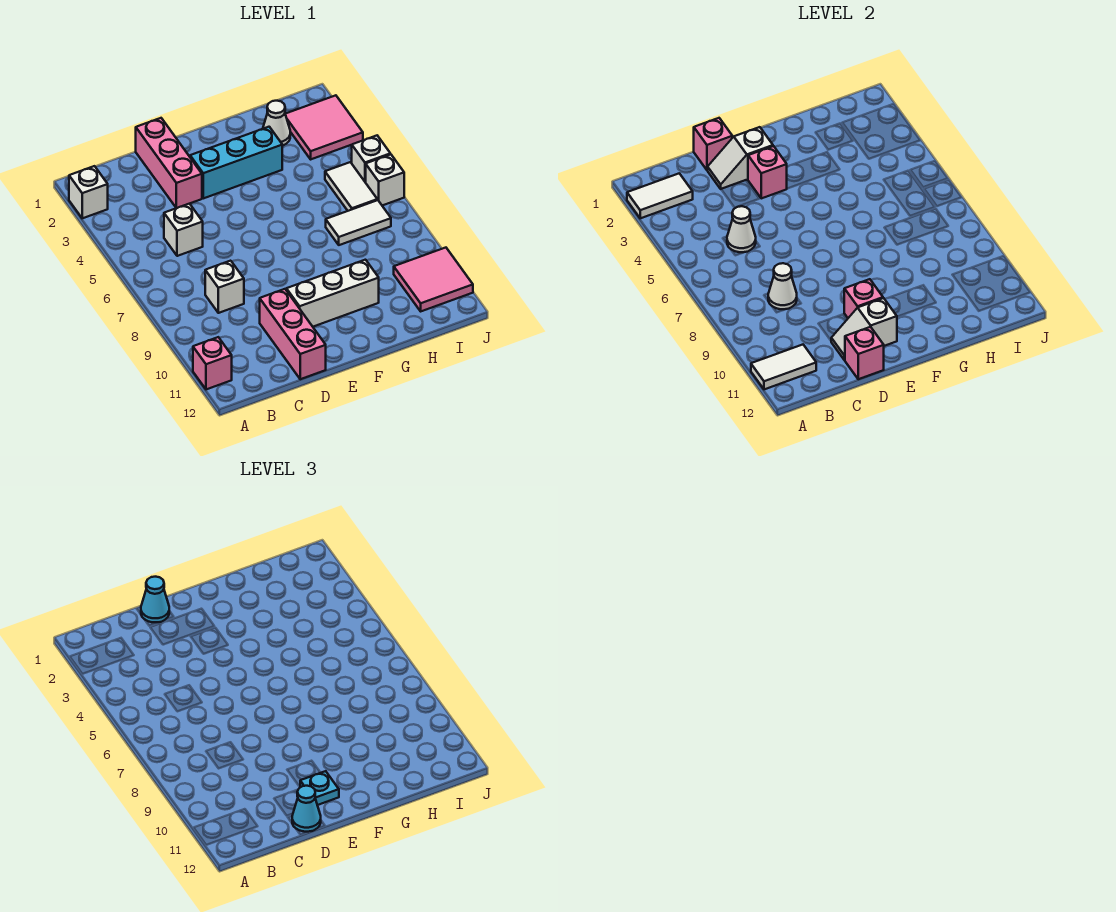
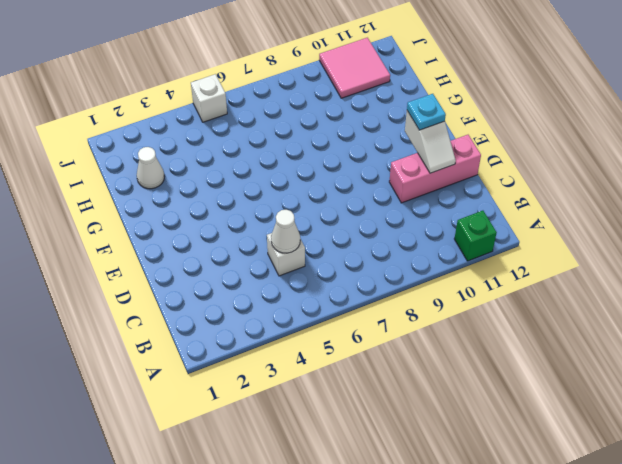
green brick A11 level 1 -> pink brick A11 level 1
none -> white brick A2 level 1
none -> white brick C8 level 1
none -> pink brick D1:D3 level 1

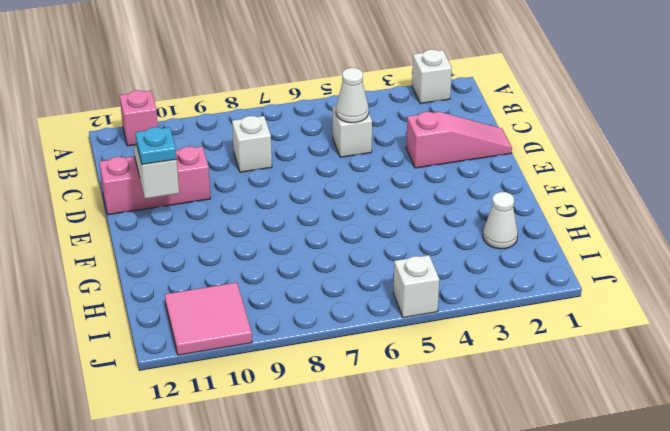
pink slope D1:D3 level 1 top 3 -> pink brick D1:D3 level 1
none -> cyan brick E3:G3 level 1
none -> white brick E10:G10 level 1
none -> white tile H7:I7 level 1

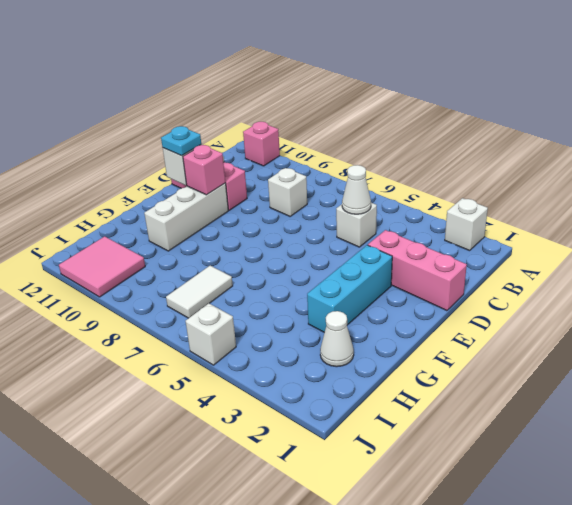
none -> pink tile I2:J3 level 1
none -> white tile I5:I6 level 1
none -> white brick J6 level 1

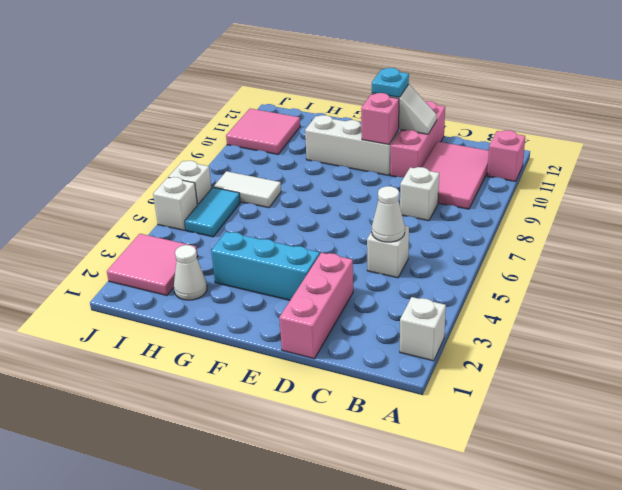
pink tile B9:C11 level 1 -> none
cyan tile I5:I6 level 1 -> white tile I5:I6 level 1
none -> white tile A2:B2 level 2
none -> white tile A11:B11 level 2
none -> white cone C8 level 2

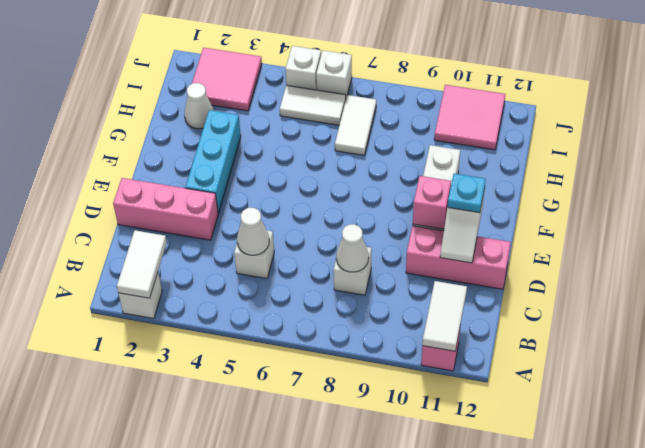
none -> pink brick D1 level 2
none -> white slope D2:E2 level 2 top E
none -> pink brick D12 level 2

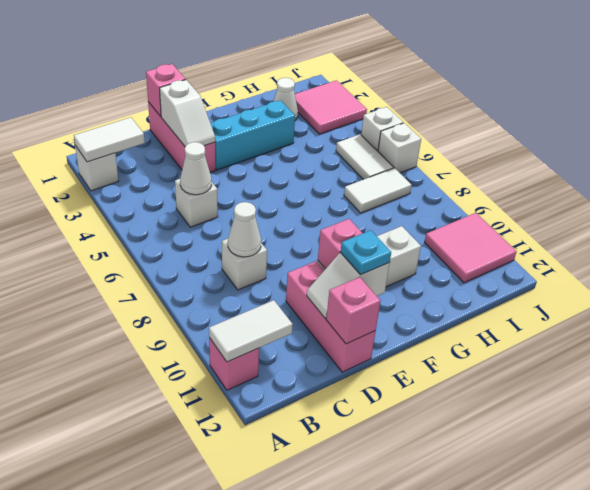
white slope D2:D3 level 2 top 2 -> white slope D2:E2 level 2 top E
none -> pink brick E3 level 2
none -> cyan cone D1 level 3
none -> cyan cone D12 level 3

